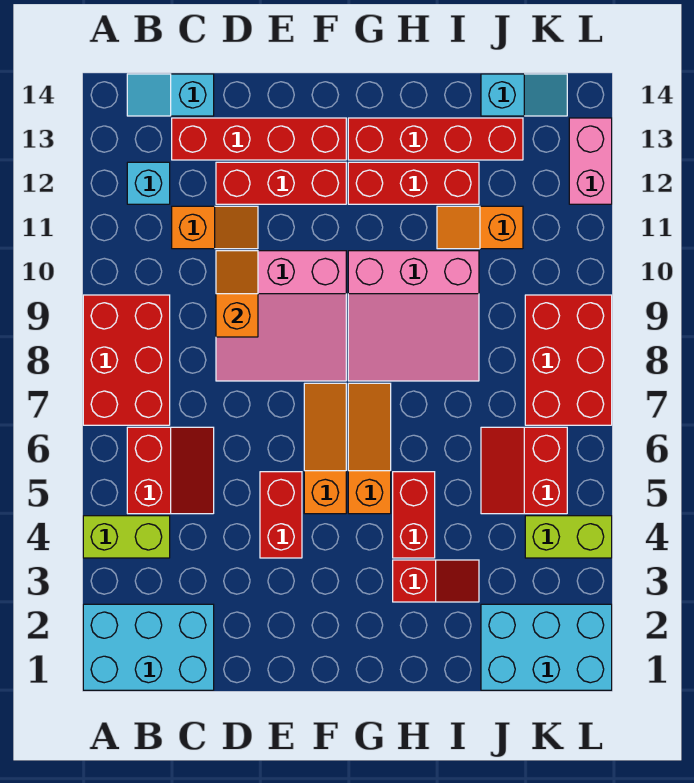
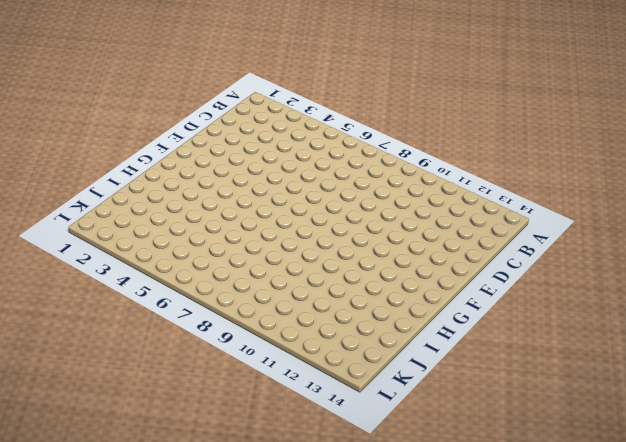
none -> cyan brick A1:C2 level 1
none -> lime brick A4:B4 level 1
none -> red brick A7:B9 level 1

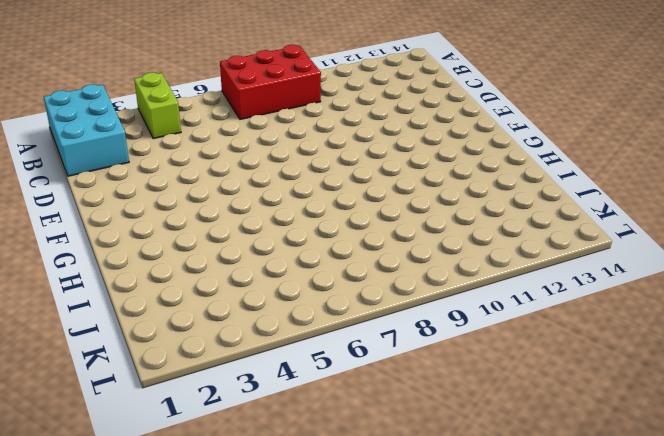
none -> red slope B5:C6 level 1 top B
none -> cyan brick B12 level 1
none -> cyan slope B14:C14 level 1 top C

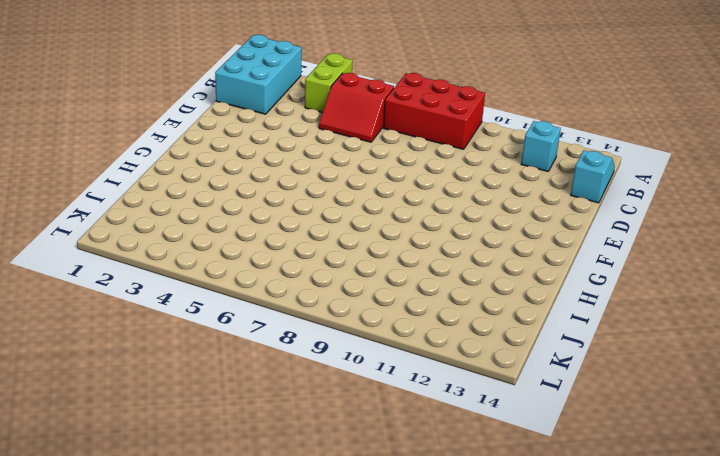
none -> orange slope C11:D11 level 1 top C
none -> red brick C13:F13 level 1
none -> pink slope D8:F10 level 1 top 10

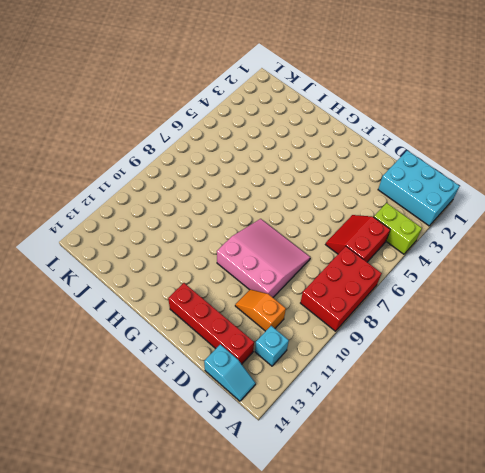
none -> red brick D12:F12 level 1
none -> red brick E4:E5 level 1
none -> orange slope F5:F7 level 1 top 5

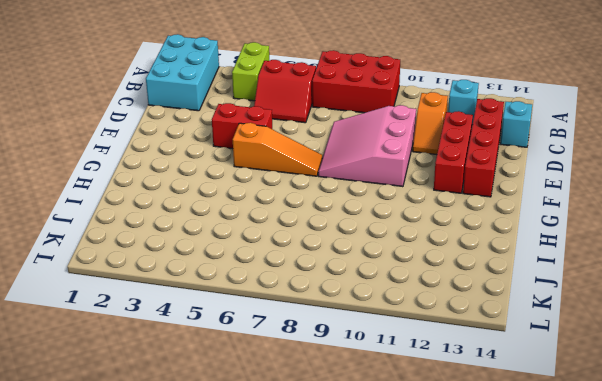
none -> orange slope G5:G7 level 1 top 5
none -> pink slope G8:I10 level 1 top 10
none -> red brick G12:I12 level 1

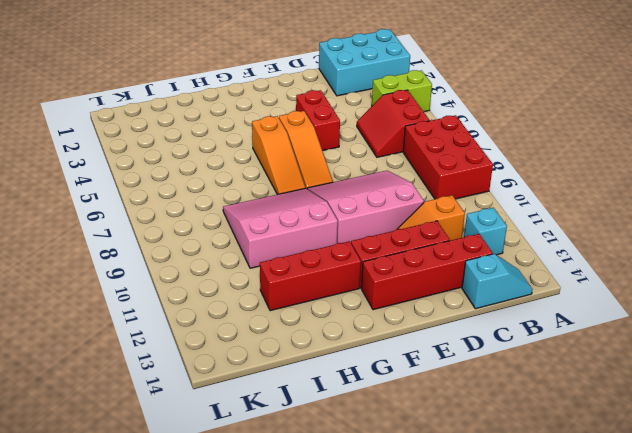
none -> red brick G13:J13 level 1
none -> red slope H3:I3 level 1 top H
none -> red brick H4:H5 level 1

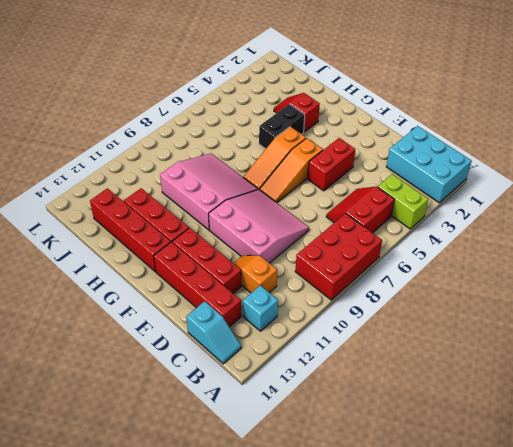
black brick H4:H5 level 1 -> red brick H4:H5 level 1
none -> orange slope I11:J11 level 1 top J
none -> cyan brick J1:L2 level 1
none -> red slope J5:K6 level 1 top K

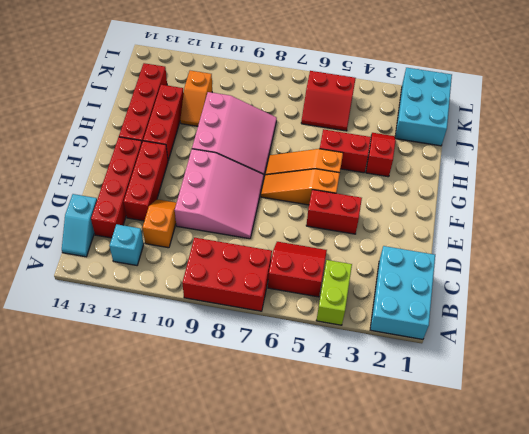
none -> cyan slope J14:K14 level 1 top J
none -> lime brick K4:L4 level 1
none -> red brick K7:L9 level 1

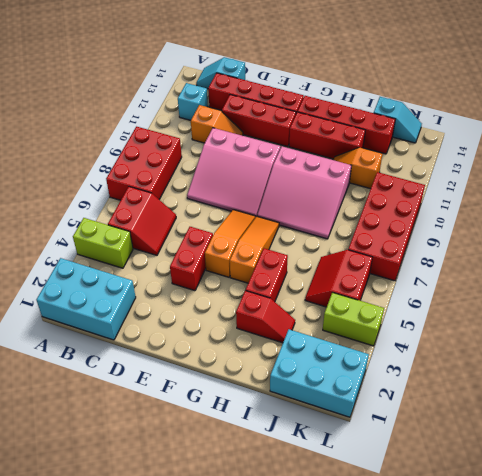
red brick K7:L10 level 1 -> red brick K7:L9 level 1
none -> pink brick L12:L13 level 1
none -> orange slope D9:D10 level 2 top 9

